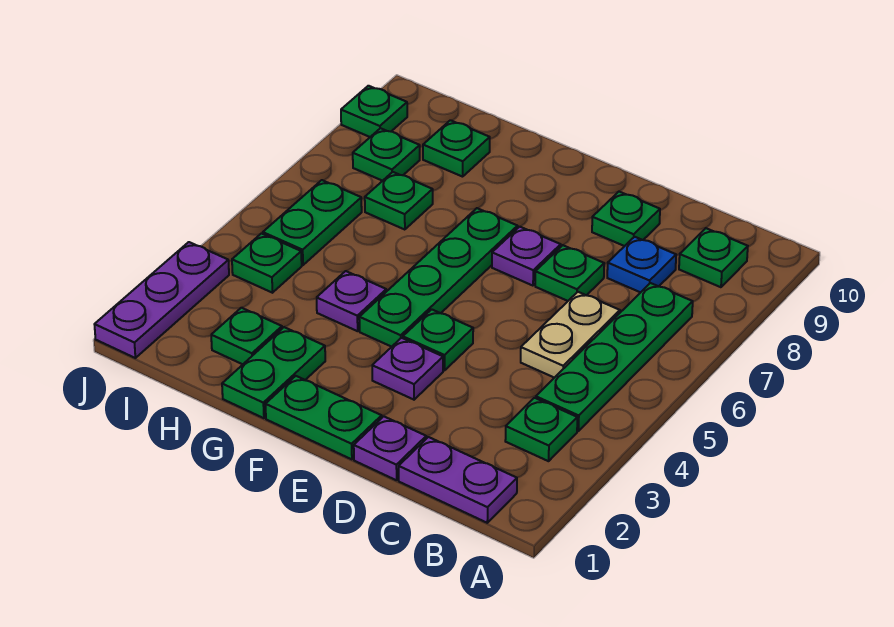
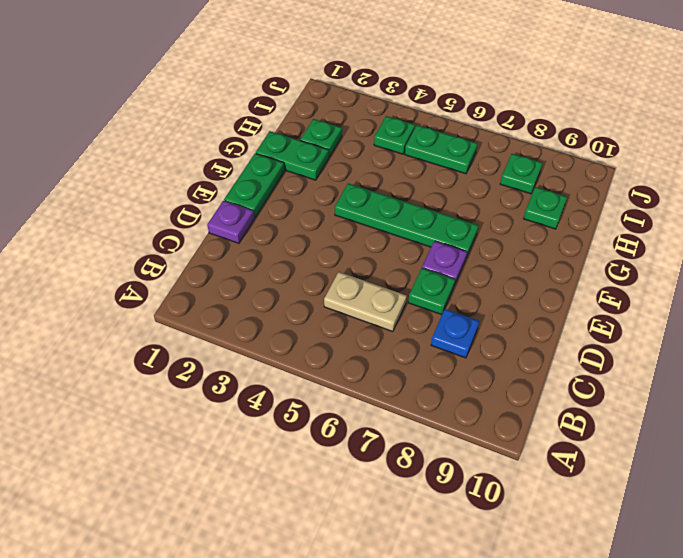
none -> purple plate B1:C1 level 1
none -> green plate B3 level 1
none -> green plate B4:B7 level 1

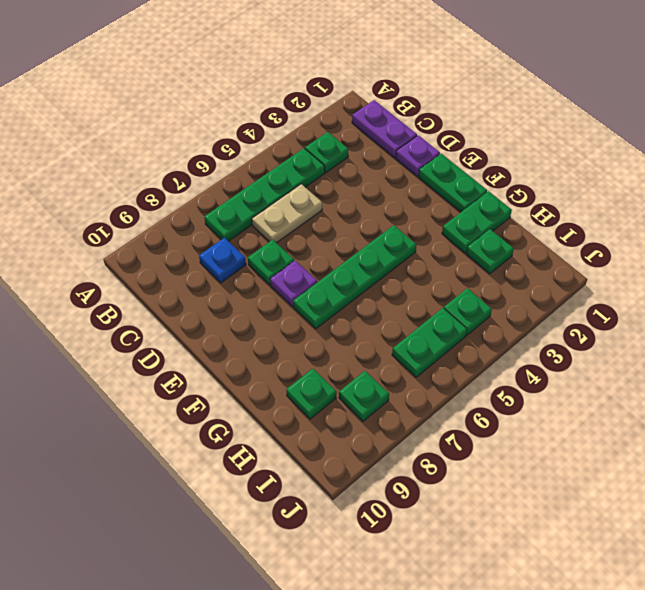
none -> green plate B9 level 1
none -> green plate D9 level 1
none -> purple plate E3 level 1

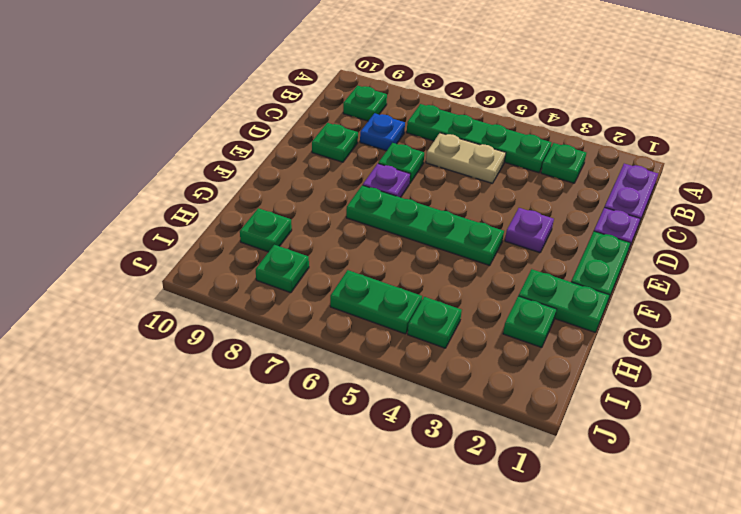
none -> green plate E4 level 1
none -> purple plate G4 level 1
none -> green plate H7 level 1

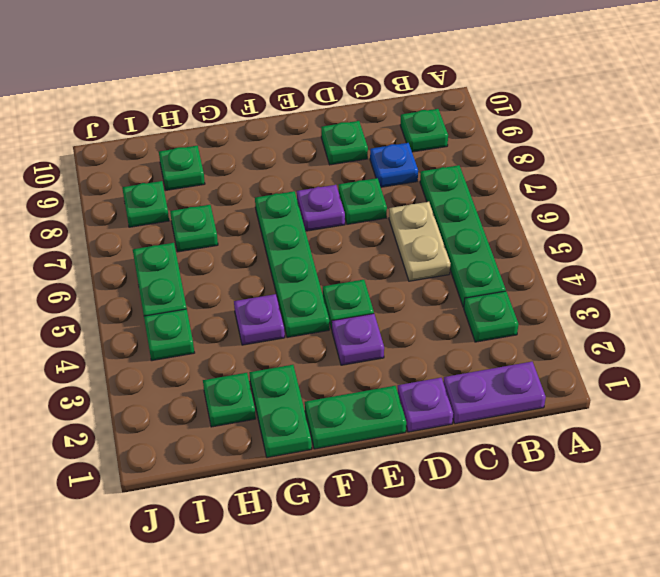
none -> purple plate J1:J3 level 1
none -> green plate J9 level 1

